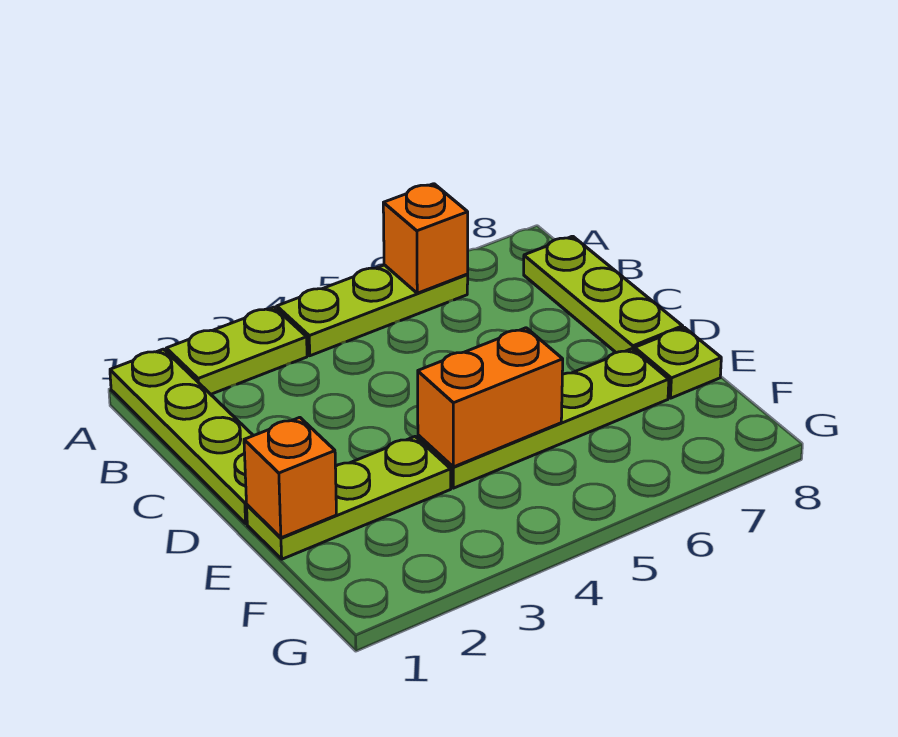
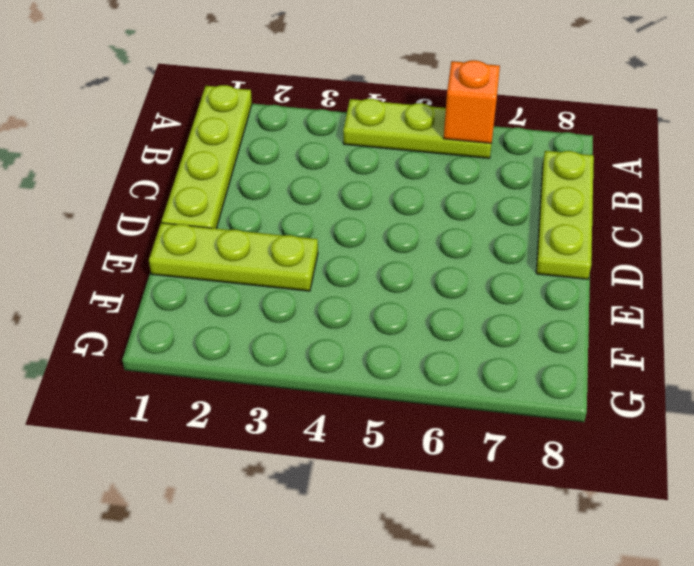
none -> lime plate A2:A3 level 1
none -> lime plate E4:E7 level 1

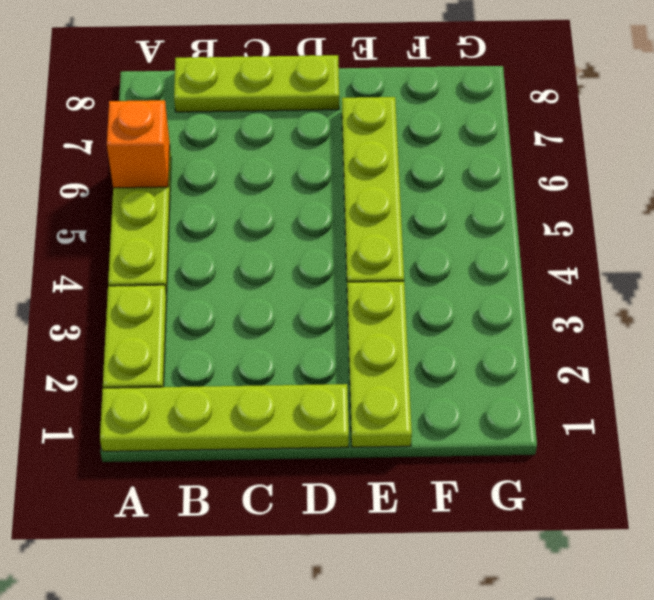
none -> lime plate E8 level 1
none -> orange brick E1 level 2

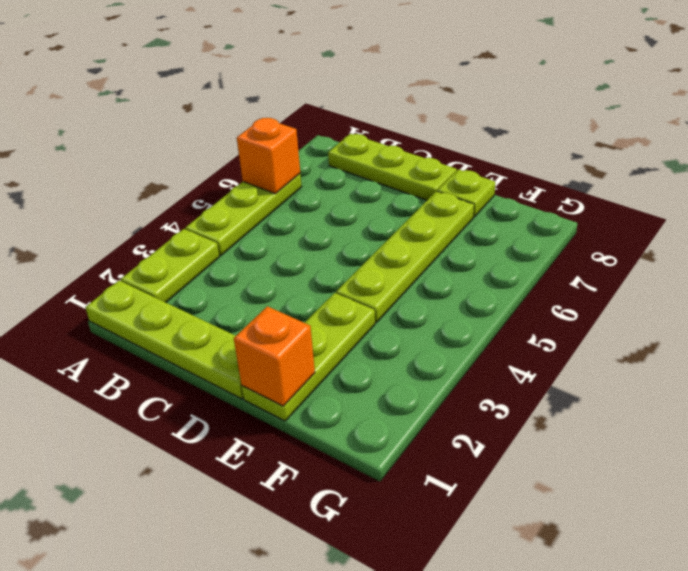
none -> orange brick E4:E5 level 2

